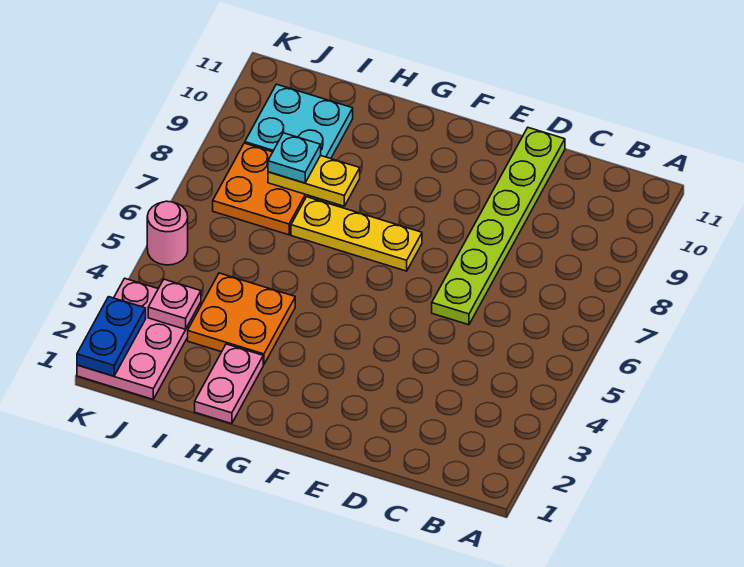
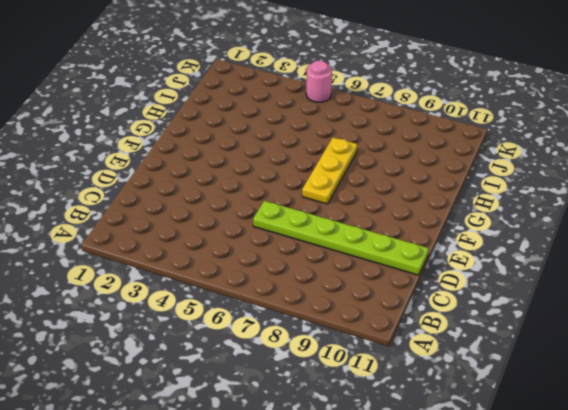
none -> pink plate H1:H2 level 1
none -> orange plate H3:I4 level 1
none -> orange plate I7:J8 level 1

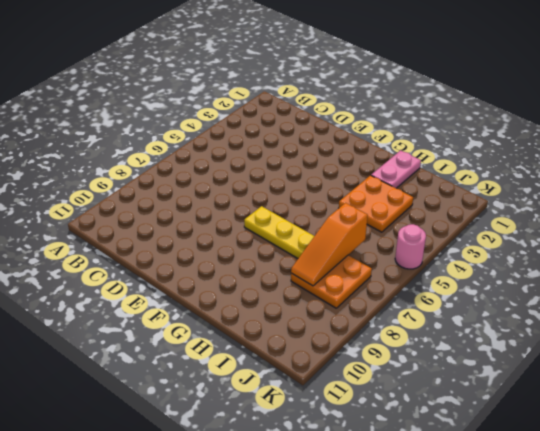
orange slope I6:I8 level 2 top 6 -> yellow plate H8:I8 level 2
none -> lime plate D6:D11 level 1
none -> cyan plate I9:J10 level 1
none -> pink plate J1:K3 level 1

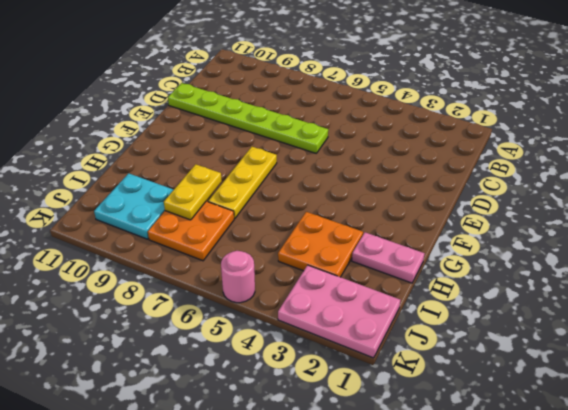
none -> pink plate J3 level 2
none -> blue plate K1:K2 level 2
none -> cyan plate I8 level 3

